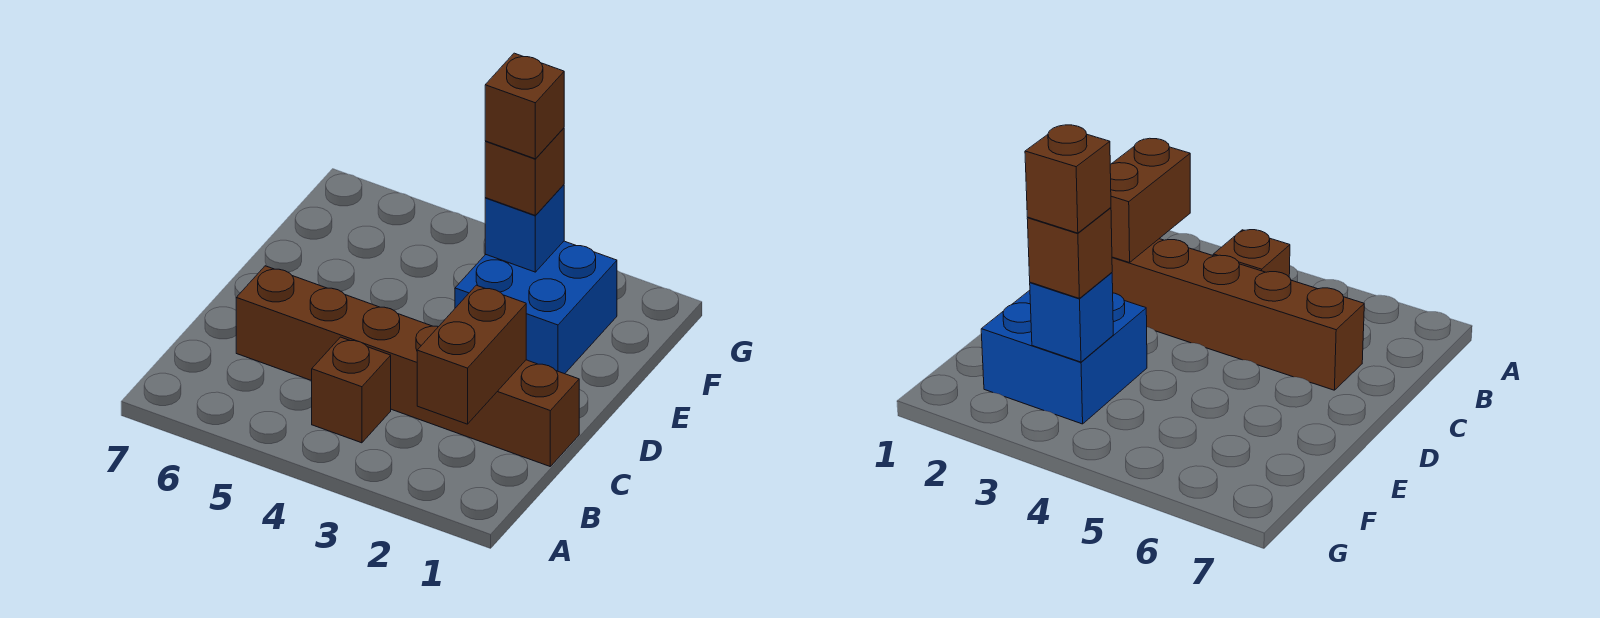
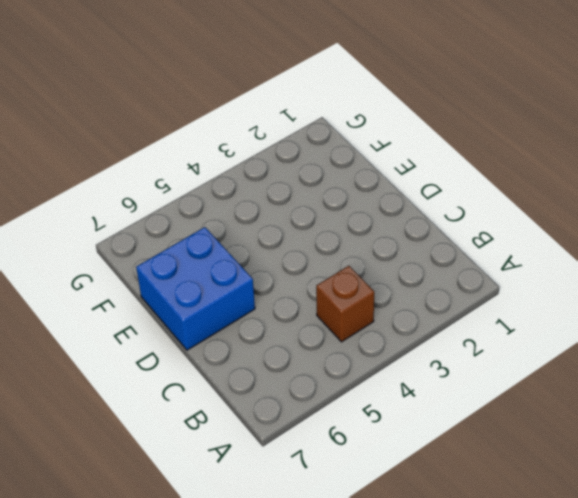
blue brick D6:E7 level 1 -> blue brick E2:F3 level 1
none -> brown brick C1:C6 level 1
none -> brown brick B2:C2 level 2

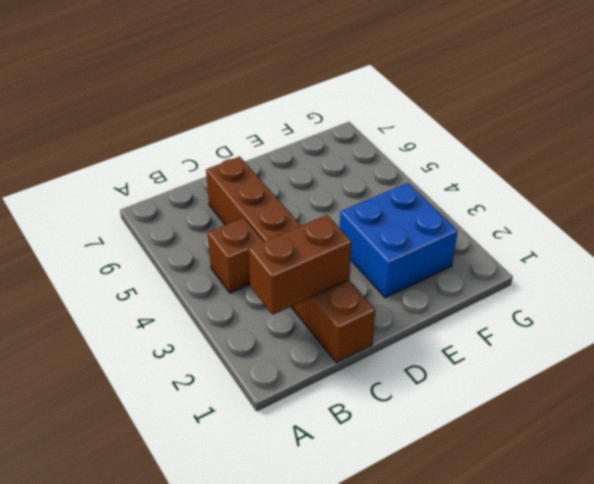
none -> blue brick F3 level 2
none -> brown brick F3 level 3

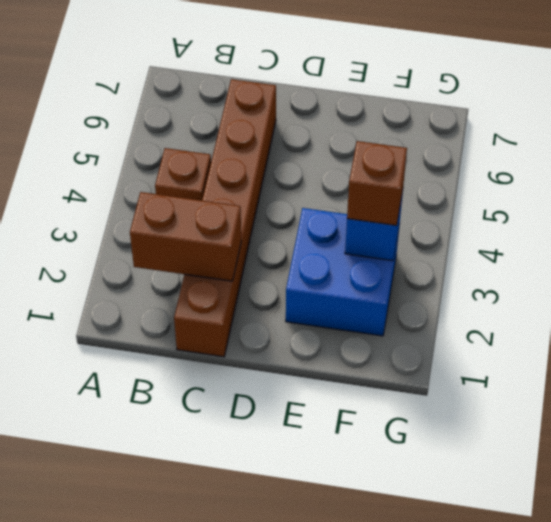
none -> brown brick F3 level 4

